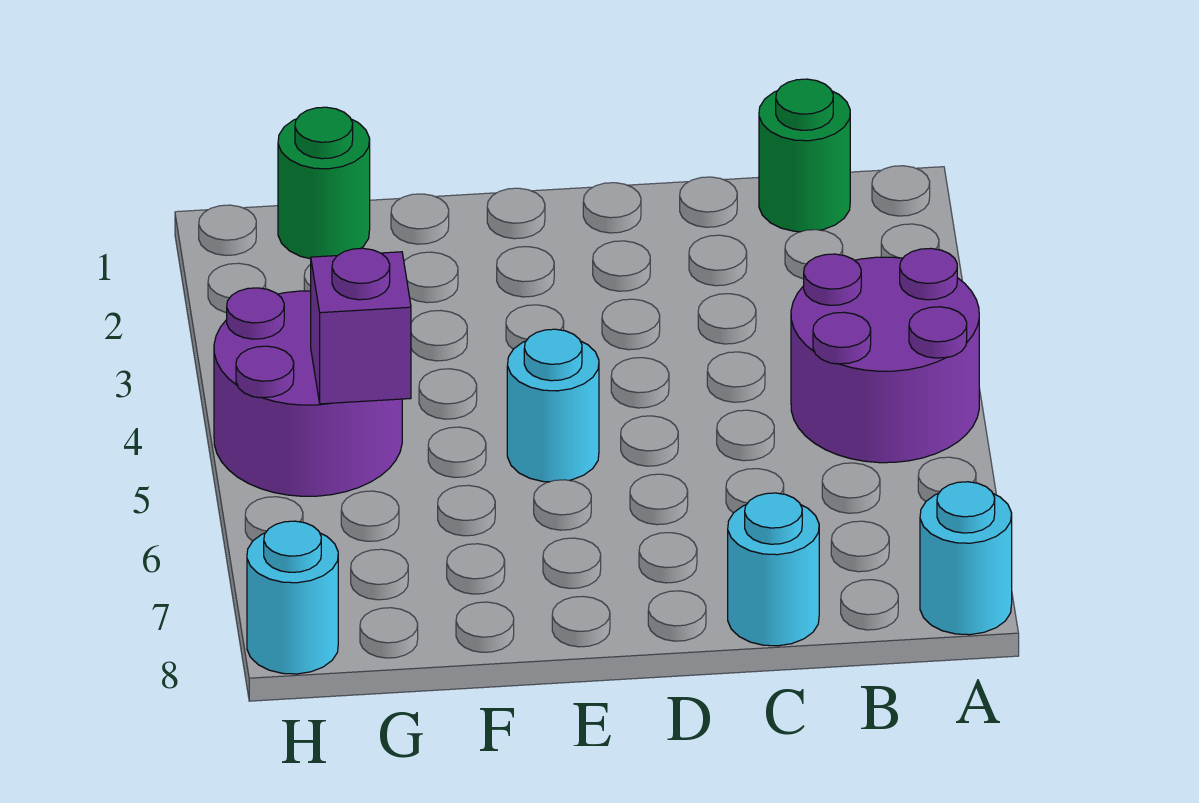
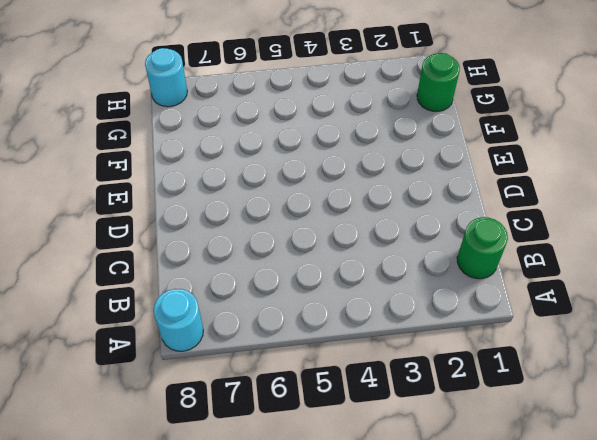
none -> purple round brick A4:B5 level 1
none -> cyan round brick C8 level 1

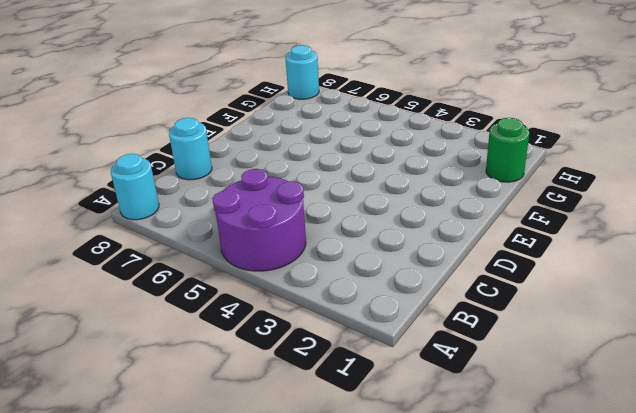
none -> green round brick B1 level 1
none -> cyan round brick E5 level 1

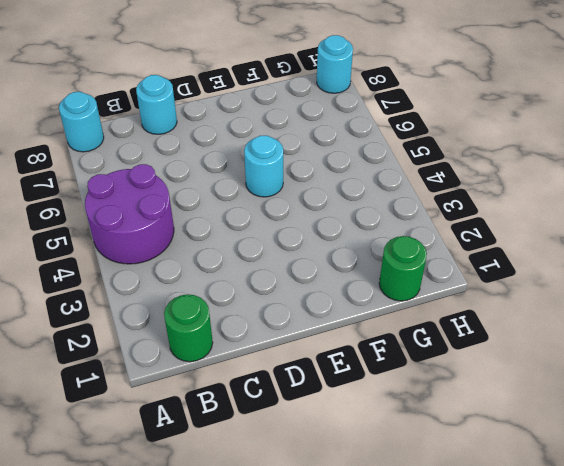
none -> purple round brick G4:H5 level 1
none -> purple brick G5 level 2

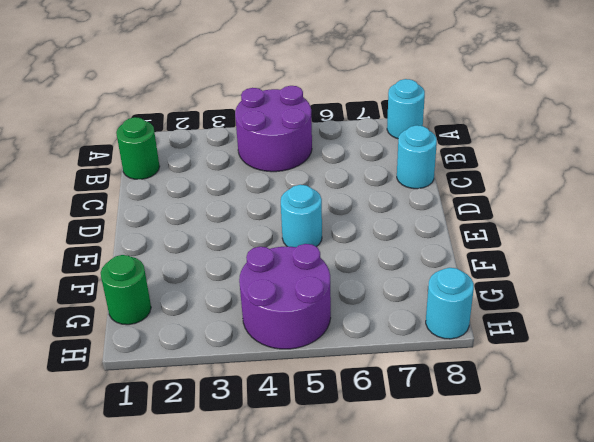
none -> purple brick G5 level 2

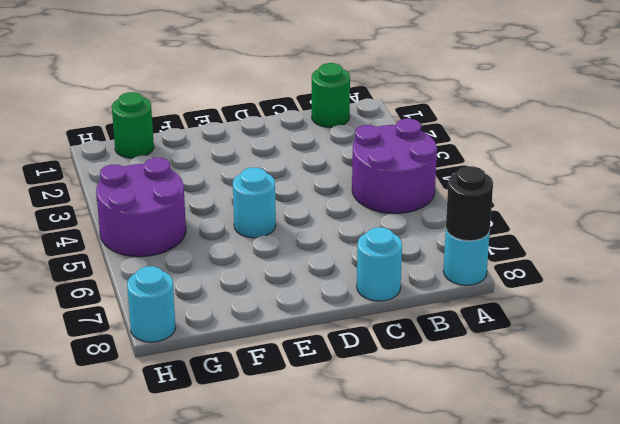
black round brick A8 level 2 -> none
none -> purple brick G5 level 2

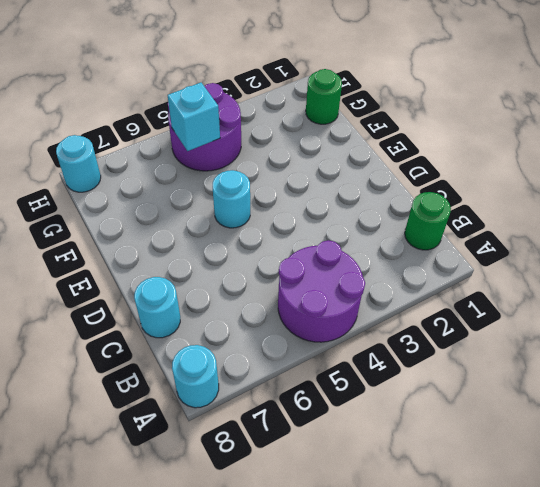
cyan brick G5 level 2 -> purple brick G5 level 2

